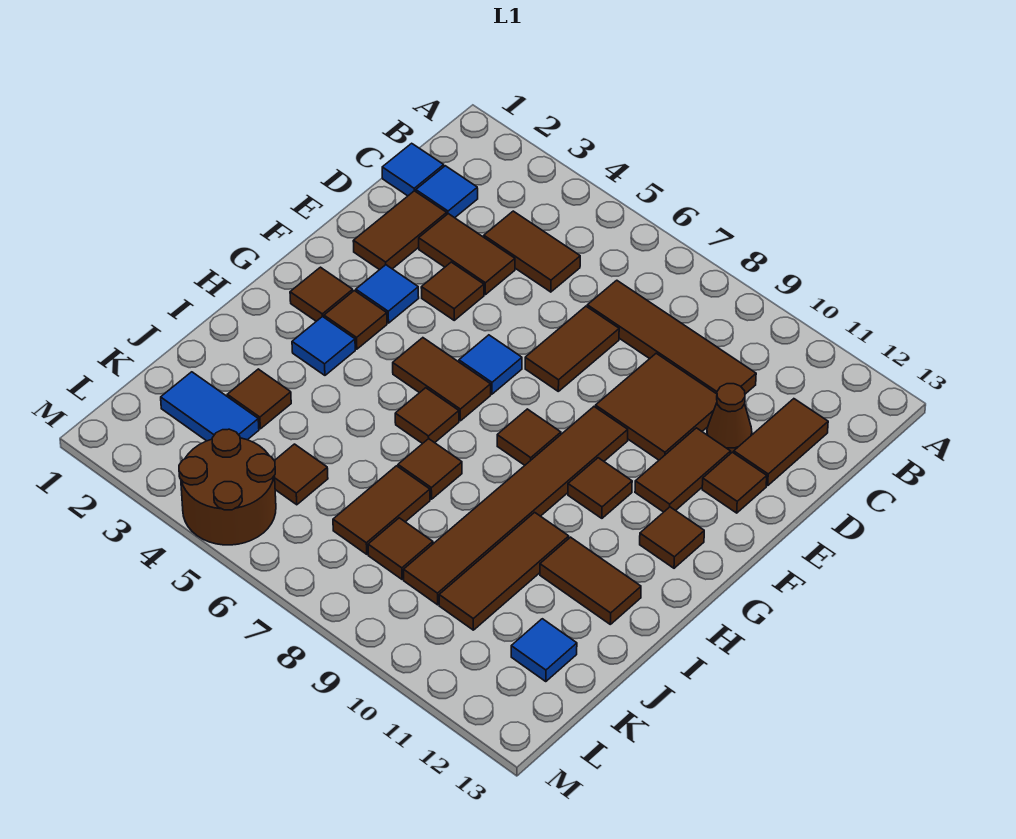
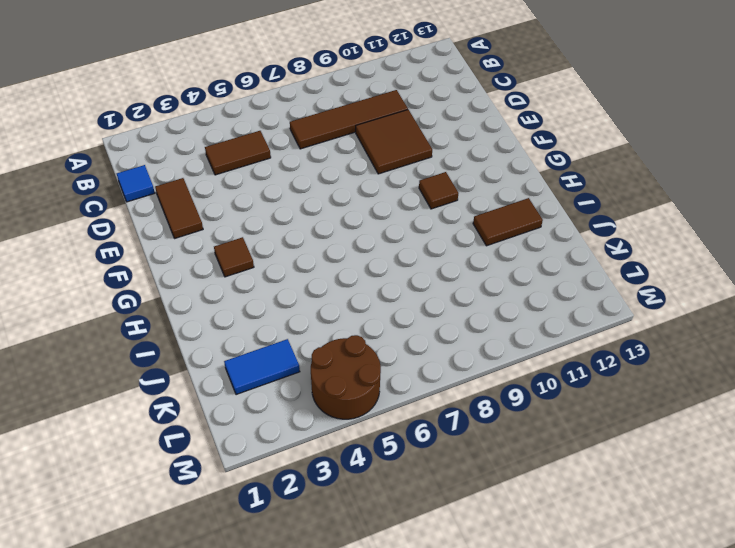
none -> blue tile C2 level 1
none -> brown tile C12:D12 level 1
none -> brown tile D3:D4 level 1
none -> brown tile D7:E7 level 1

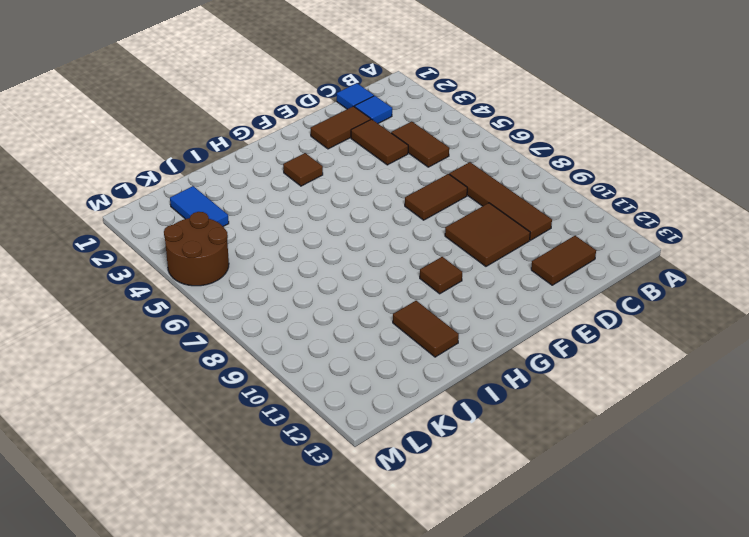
none -> brown cone D11 level 1
none -> brown tile E4 level 1
none -> brown tile E11:F11 level 1
none -> brown tile E12 level 1

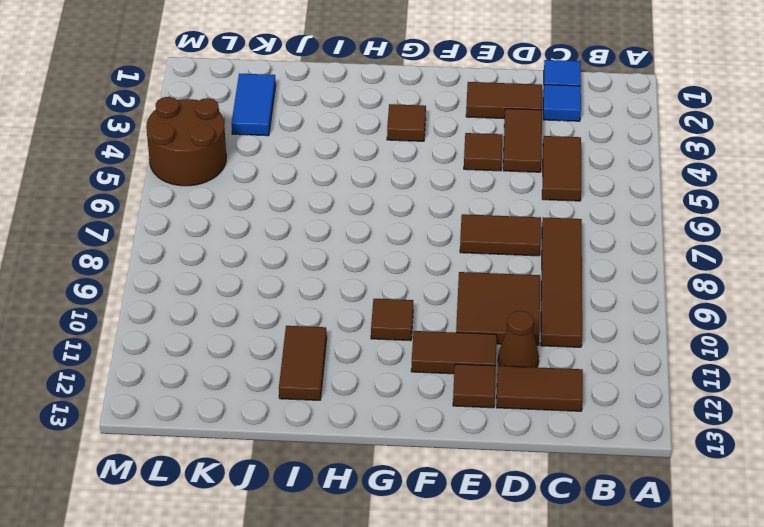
none -> blue tile F3 level 1
none -> blue tile F6 level 1
none -> brown tile F9:K9 level 1
none -> brown tile G2 level 1

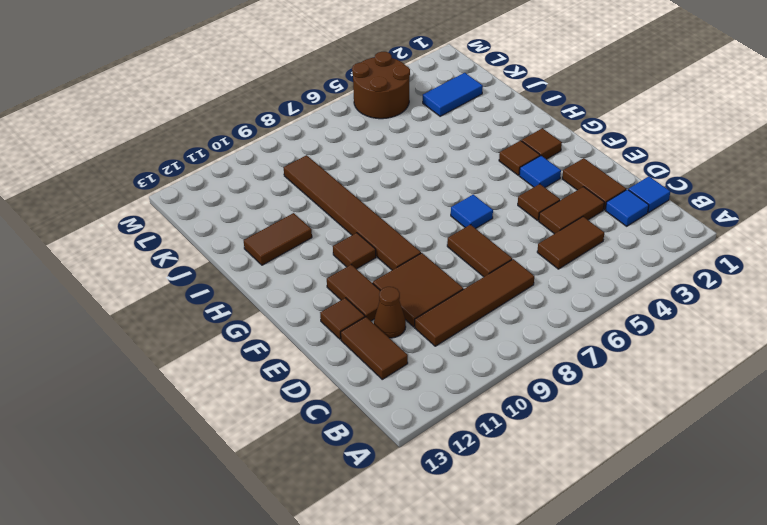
none -> brown tile G5:G6 level 1
none -> brown tile G8 level 1
none -> brown tile G12 level 1
none -> blue tile H3 level 1

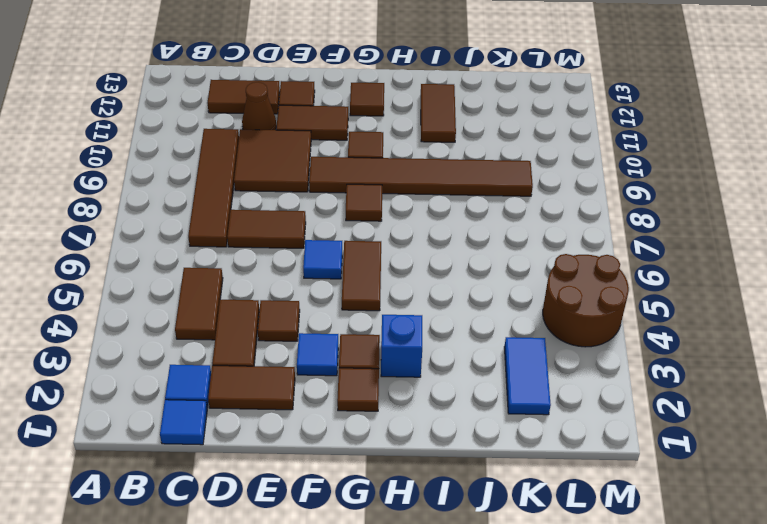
blue brick H3 level 1 -> blue tile H3 level 1
none -> brown tile H6 level 1
none -> brown tile I7 level 1
none -> brown tile I10:K10 level 1
none -> brown tile J3 level 1

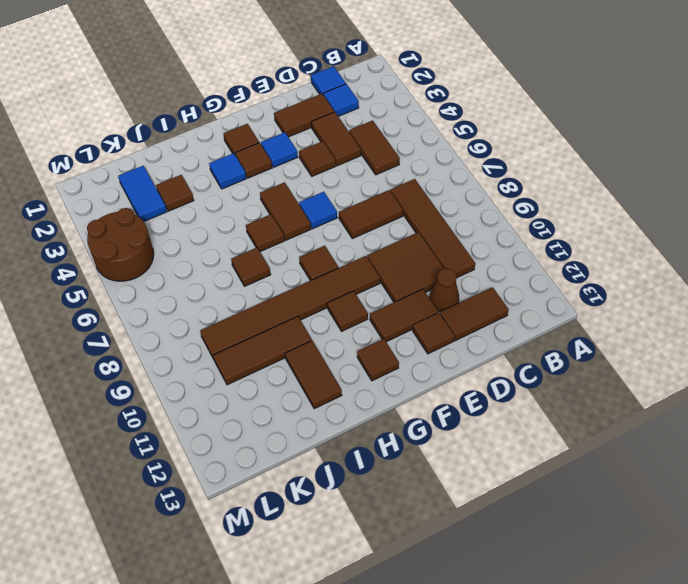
none -> brown tile J7:K7 level 1
none -> brown tile K5 level 1
none -> brown tile K8 level 1
none -> blue tile K12 level 1

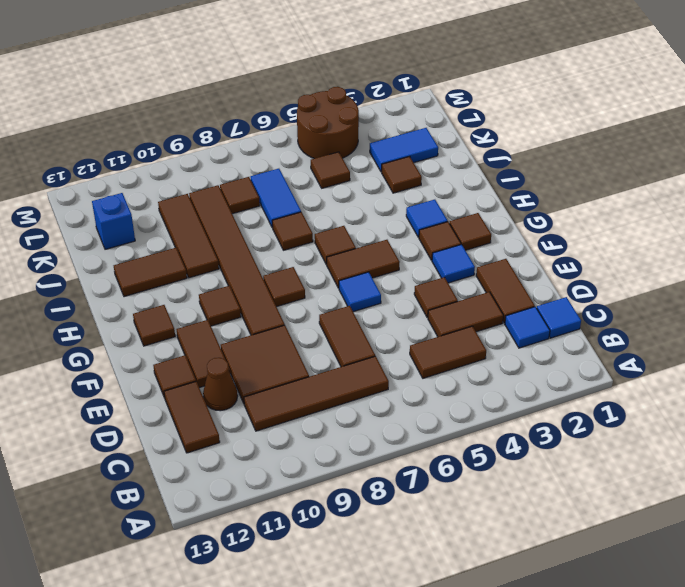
blue tile J7:K7 level 1 -> brown tile J7:K7 level 1
blue brick K12 level 1 -> blue tile K12 level 1

